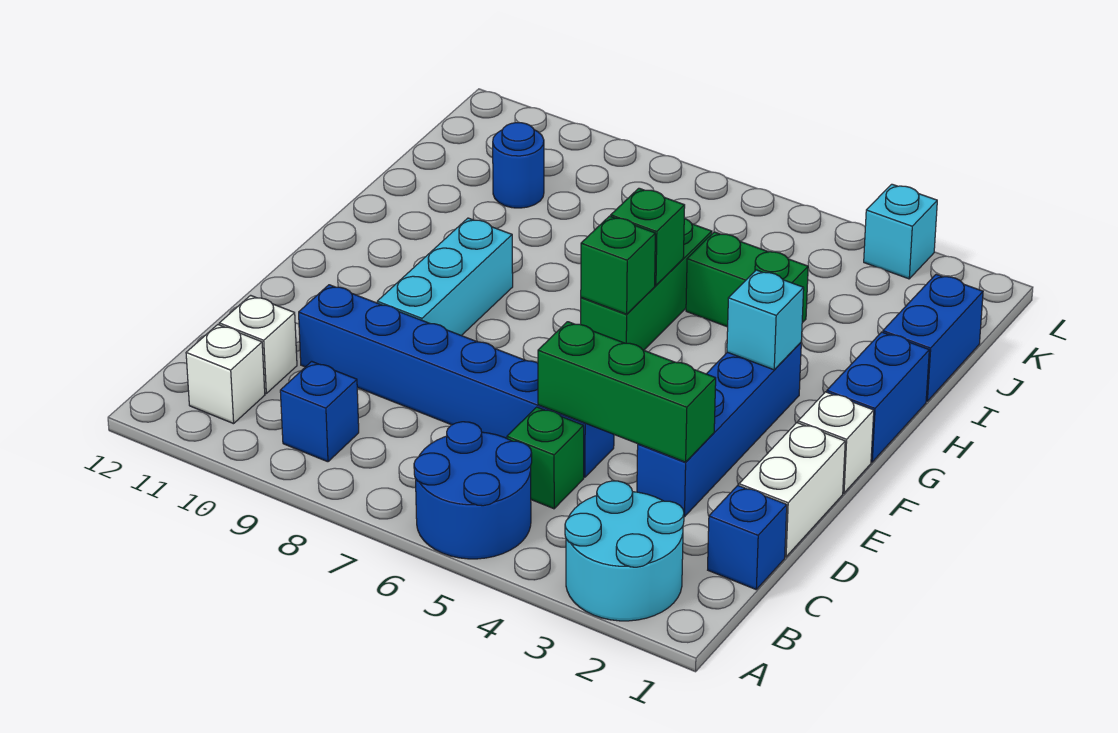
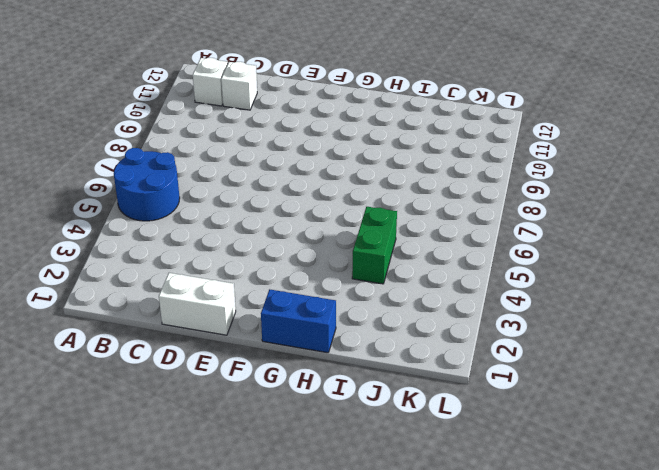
none -> cyan round brick A2:B3 level 1
none -> blue brick B9 level 1
none -> blue brick C1 level 1

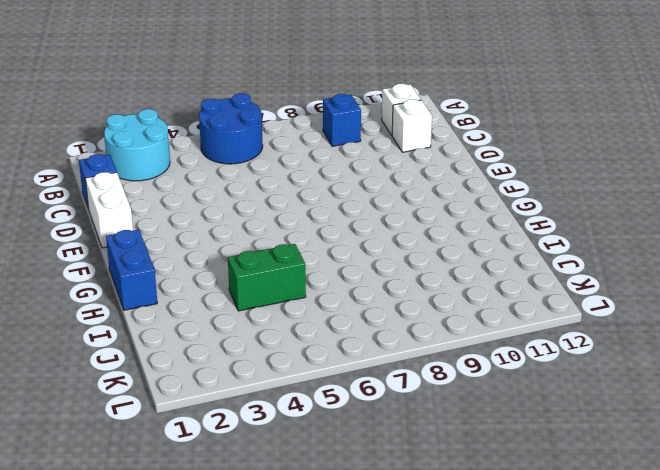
none -> green brick C5 level 1
none -> blue brick D3:G3 level 1
none -> blue brick D5:D10 level 1

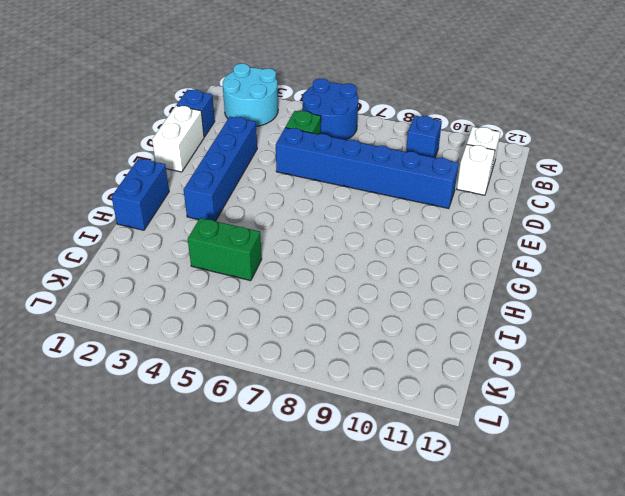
none -> cyan brick E9:G9 level 1
none -> white brick F1 level 1
none -> green brick G6:I6 level 1

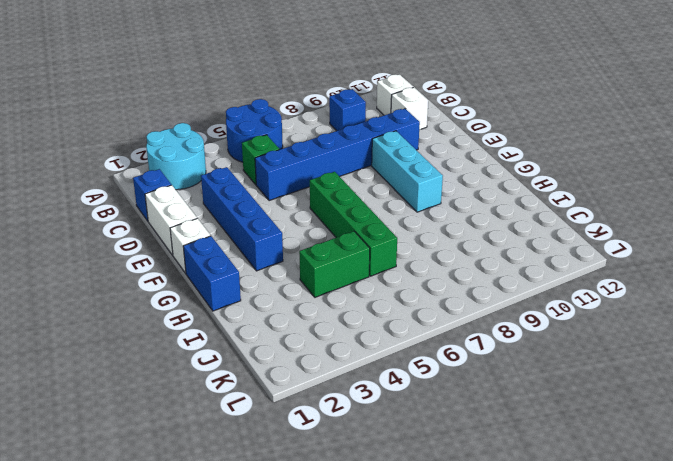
green brick F6:I6 level 1 -> green brick G6:I6 level 1
none -> blue brick I1:J1 level 1
none -> blue round brick J10 level 1
none -> cyan brick L3 level 1

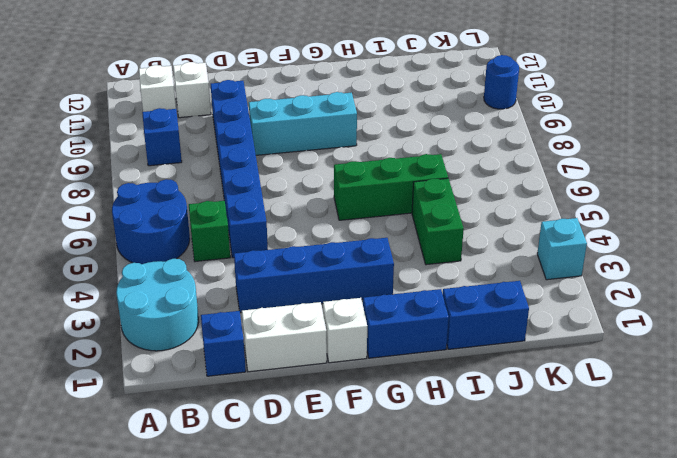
blue round brick L10 level 1 -> blue round brick J10 level 1
none -> green brick D3:D5 level 2
none -> cyan brick G3 level 2
none -> green brick G6 level 2

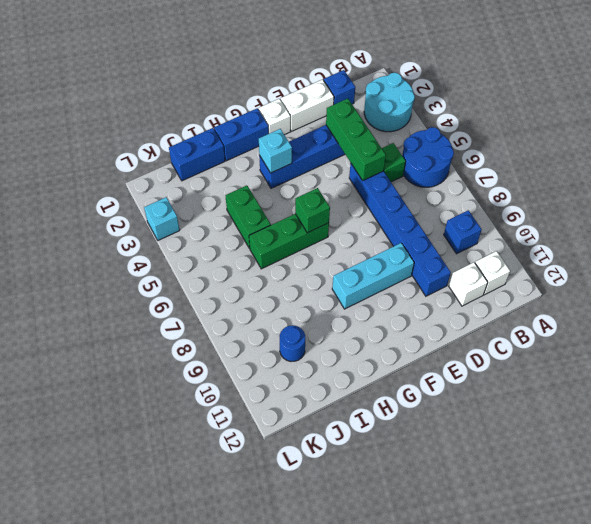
none -> green brick H6 level 2

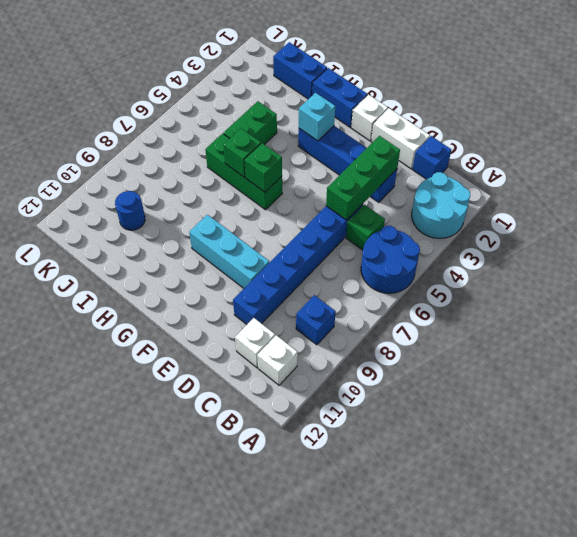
none -> cyan brick L3 level 1

